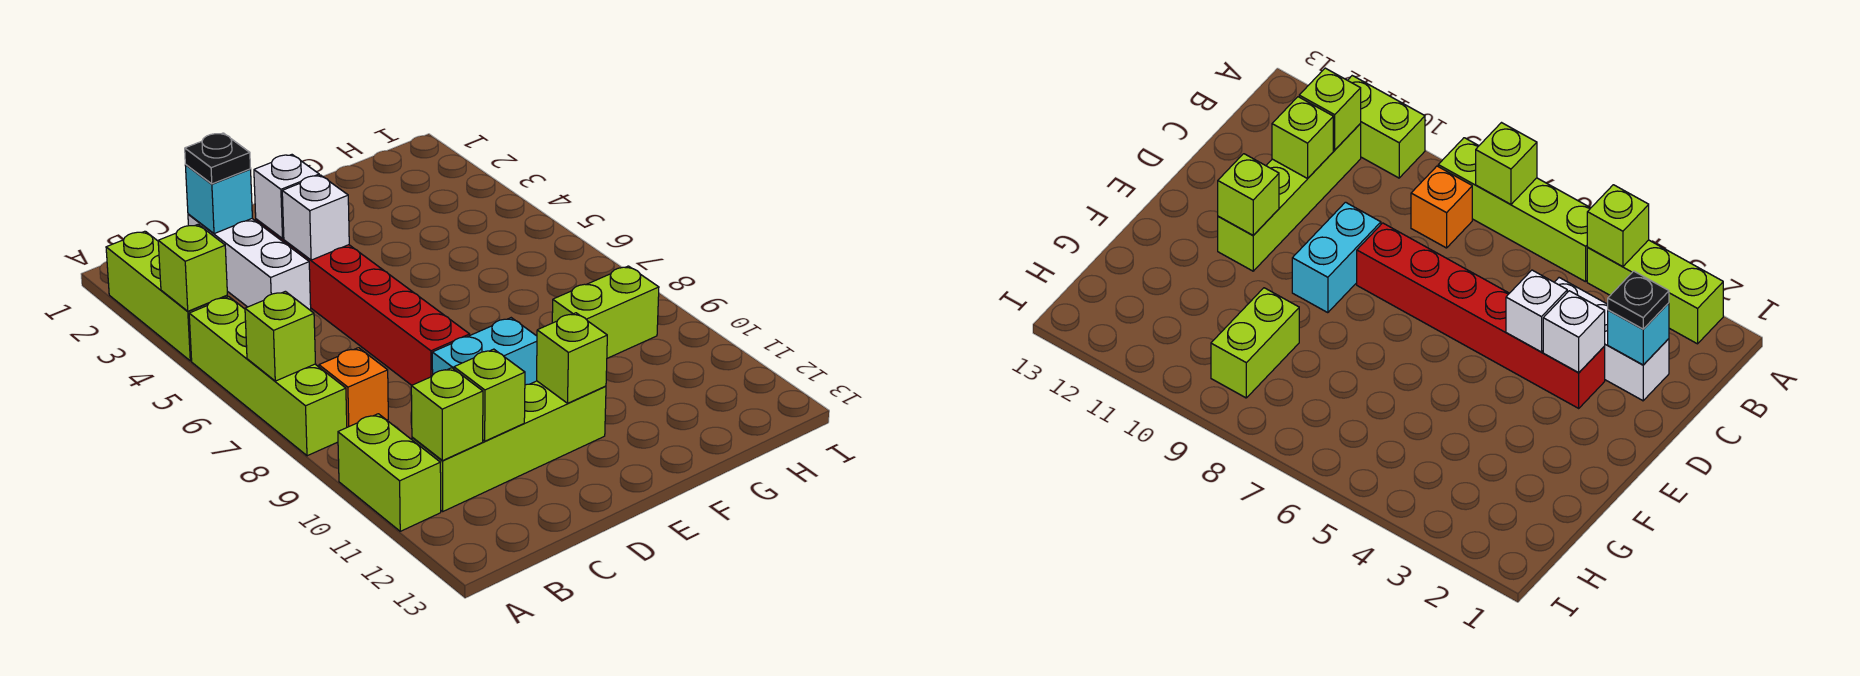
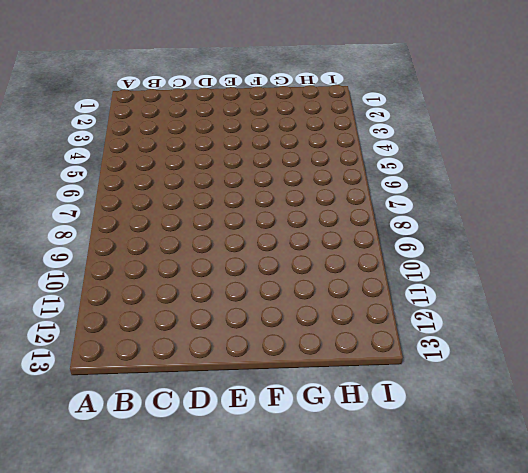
none -> lime brick A2:A4 level 1
none -> lime brick A5:A8 level 1
none -> lime brick A10:A11 level 1

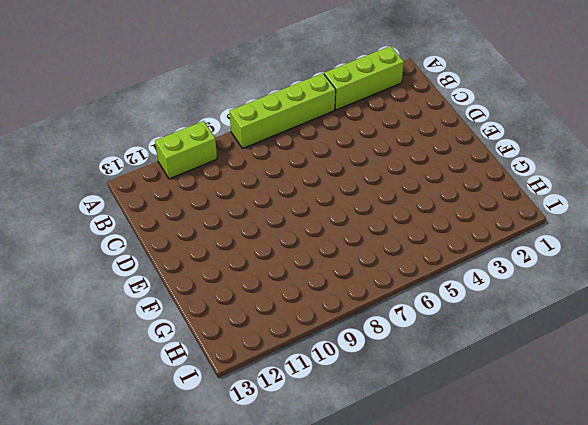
none -> orange brick B8 level 1
none -> lime brick B11:E11 level 1
none -> white brick C2:C4 level 1

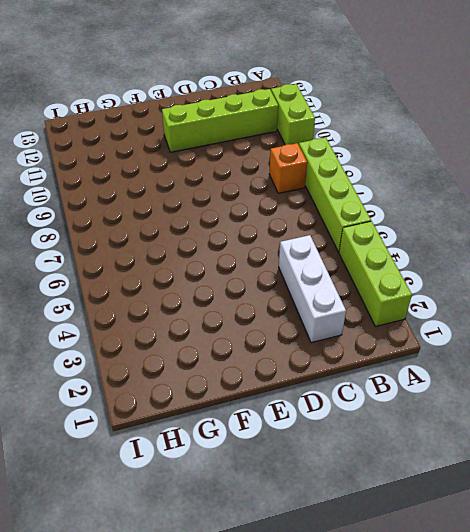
none -> red brick D3:D8 level 1
none -> cyan brick D9:E9 level 1
none -> lime brick G9:H9 level 1

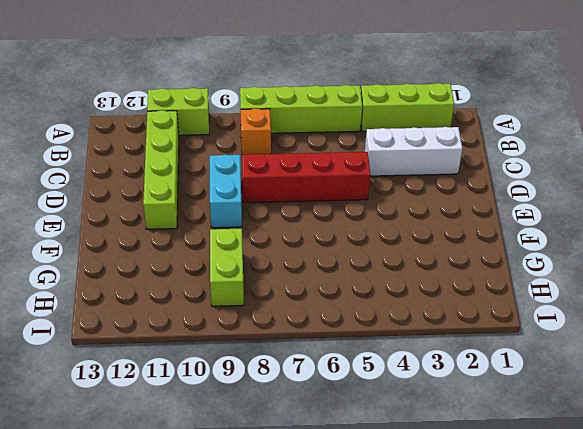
red brick D5:D8 level 1 -> red brick D3:D8 level 1
none -> lime brick A4 level 2
none -> lime brick A7 level 2
none -> lime brick B11 level 2

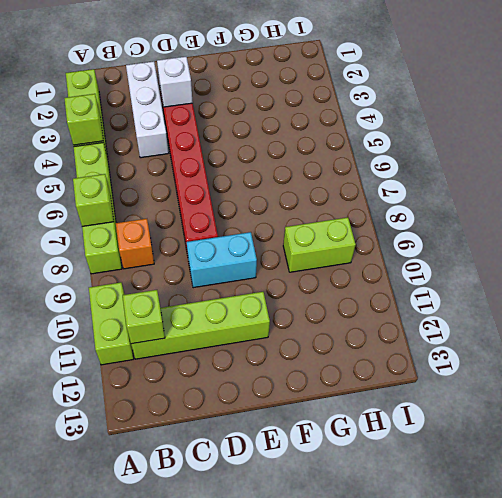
none -> cyan brick C2 level 2
none -> lime brick C11 level 2
none -> white brick D4 level 2

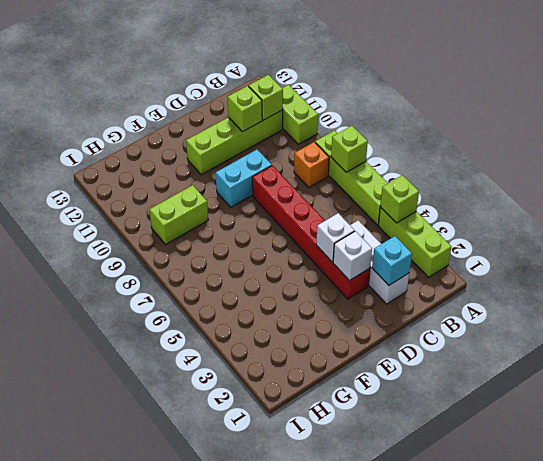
none -> lime brick E11 level 2
none -> black plate C2 level 3

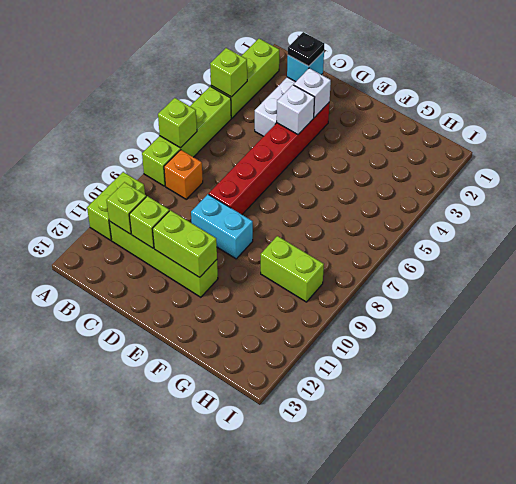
lime brick D11:E11 level 2 -> lime brick E11 level 2

